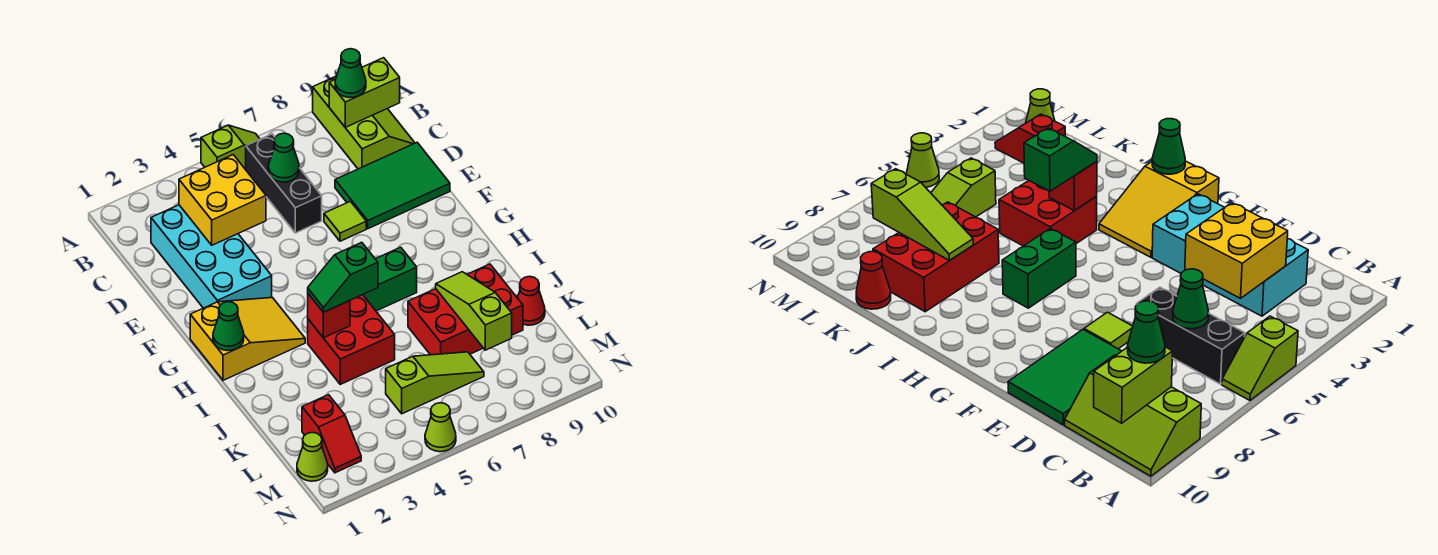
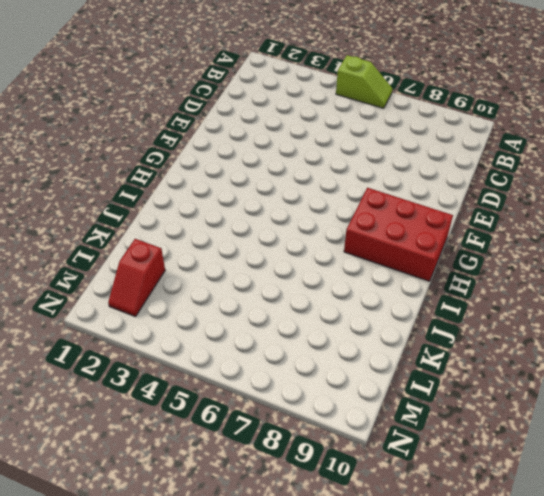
red brick G8:H10 level 1 -> red brick J7:K9 level 1
none -> lime slope A9:C10 level 1 top 9
none -> black brick B6:D6 level 1
none -> cyan brick C2:F3 level 1

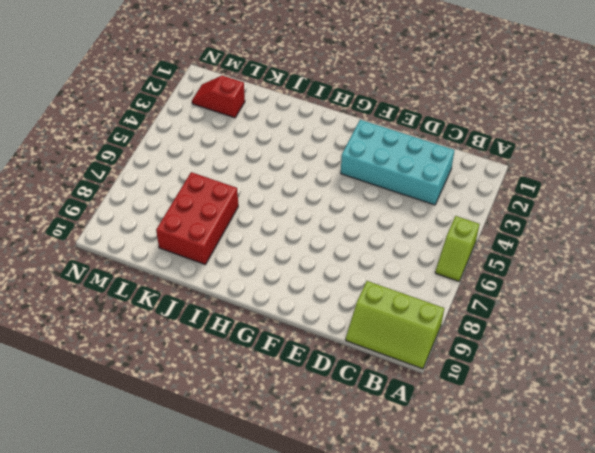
none -> black brick B6:D6 level 1
none -> green tile D8:E10 level 1
none -> lime tile E7 level 1

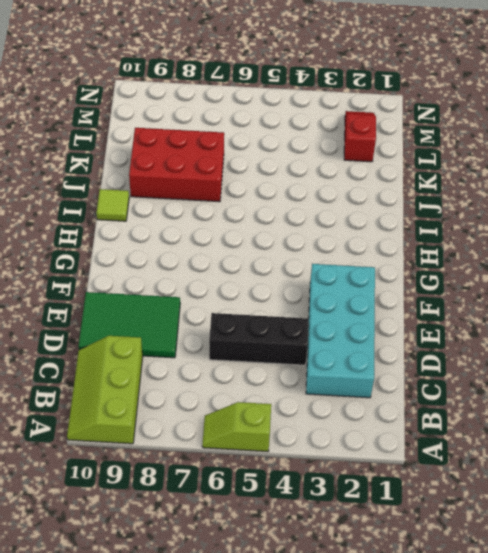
black brick D4:D6 level 1 -> black brick B6:D6 level 1
lime tile I10 level 1 -> lime tile E7 level 1
none -> yellow slope G1:H3 level 1 top 1
none -> green brick H6:H7 level 1
none -> red brick I4:J5 level 1

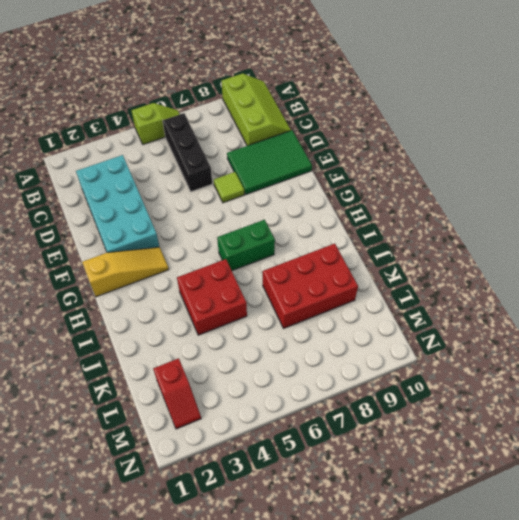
yellow slope G1:G3 level 1 top 1 -> yellow slope G1:H3 level 1 top 1
none -> red cone K10 level 1
none -> lime slope L5:L7 level 1 top 5
none -> lime cone M1 level 1

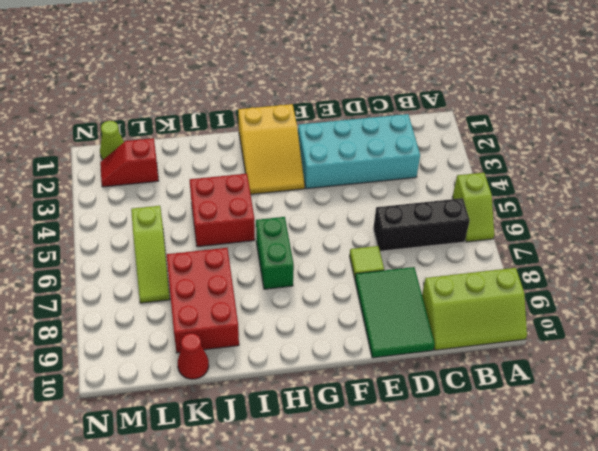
none -> lime cone N5 level 1
none -> lime brick B9:B10 level 2
none -> yellow brick C3:D4 level 2

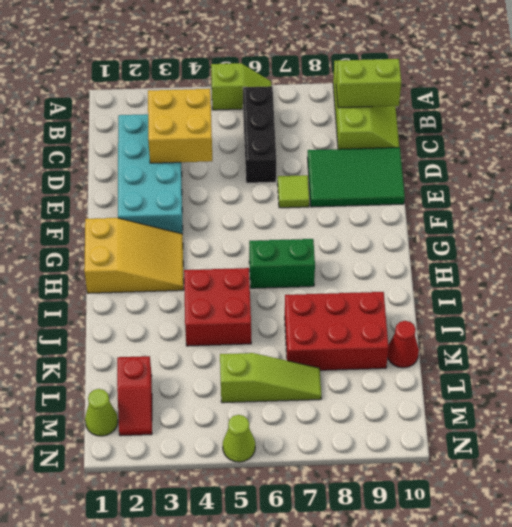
none -> green cone C6 level 2
none -> green cone H1 level 2
none -> red brick I4 level 2

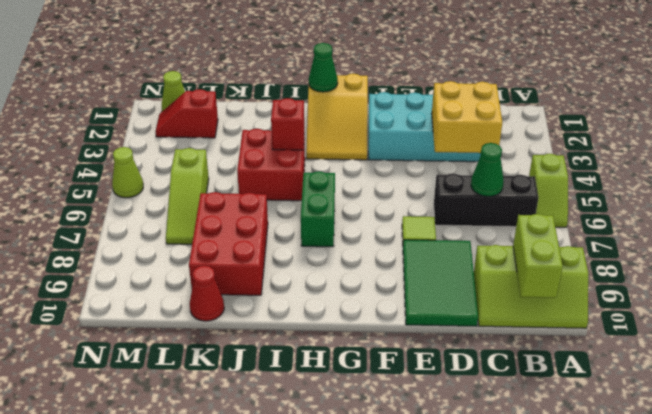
none -> lime slope J8:L8 level 2 top L
none -> green cone B9 level 3
none -> green slope I4:I5 level 3 top 5

